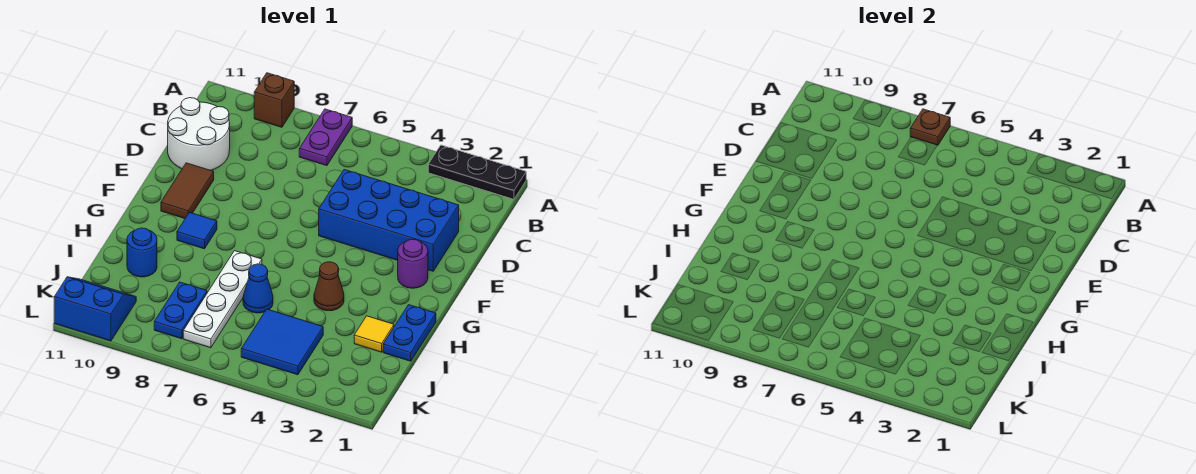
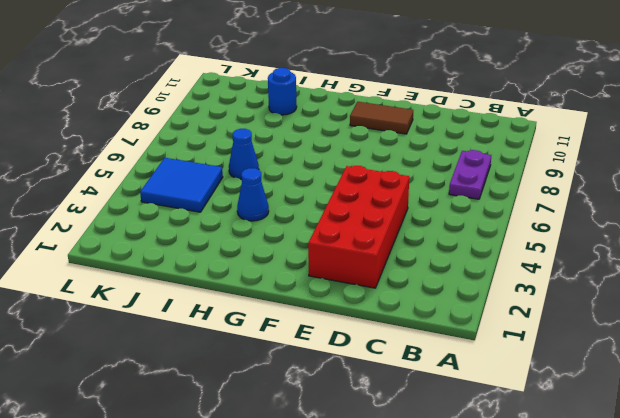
purple plate B7:B8 level 1 -> purple plate A7:B7 level 1
red brick D2:E5 level 1 -> blue brick D2:E5 level 1
blue cone H4 level 1 -> brown cone H4 level 1
none -> black plate A1:A3 level 1
none -> brown brick A9 level 1
none -> white round brick C10:D11 level 1

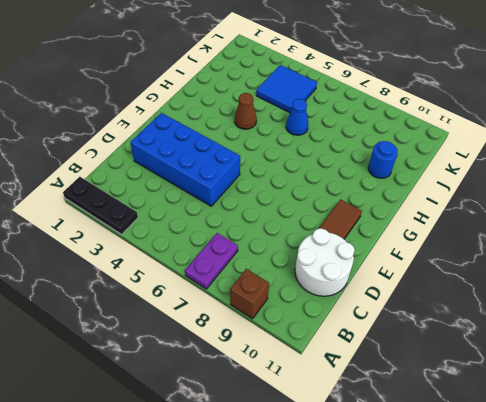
none -> purple round brick F2 level 1
none -> blue tile G9 level 1
none -> blue plate H1:I1 level 1

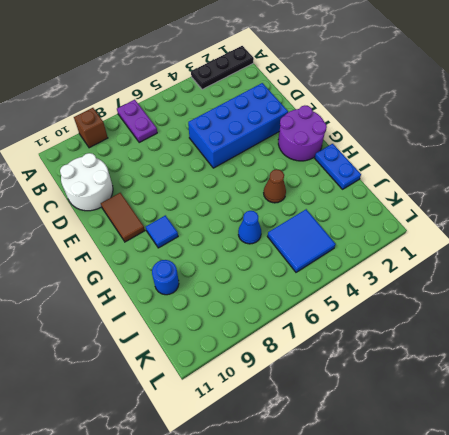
purple round brick F1:G2 level 1 -> purple round brick F2 level 1
none -> white plate H7:K7 level 1
none -> yellow tile I2 level 1
none -> blue plate J8:K8 level 1

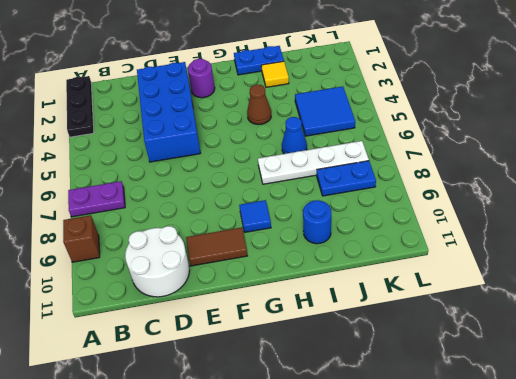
none -> blue slope K10:L11 level 1 top L
none -> brown plate A7 level 2

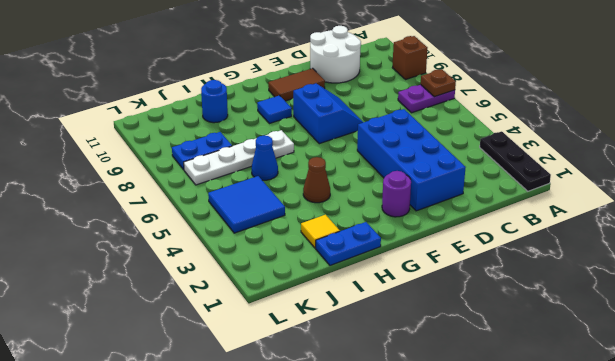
blue slope E7:F8 level 1 top F -> blue slope K10:L11 level 1 top L

